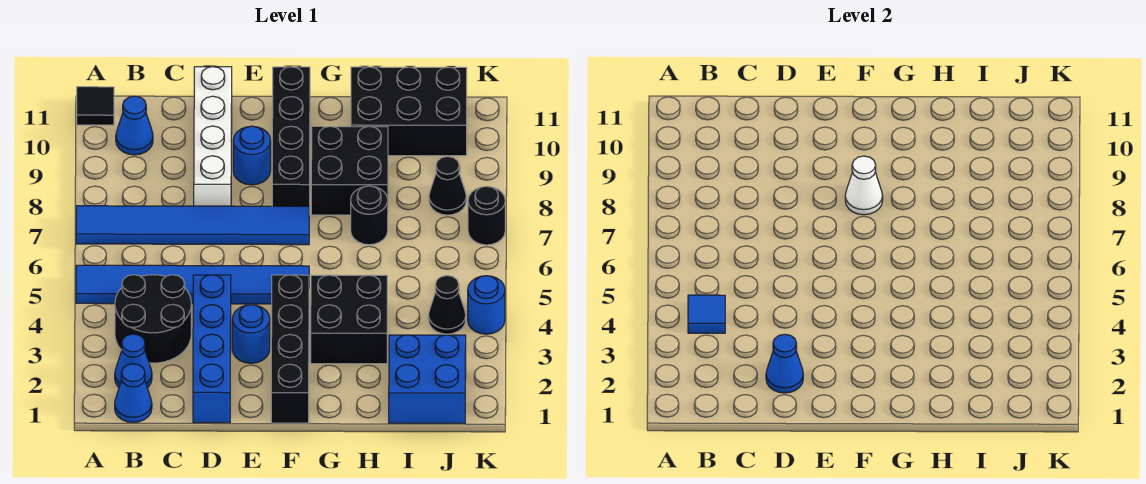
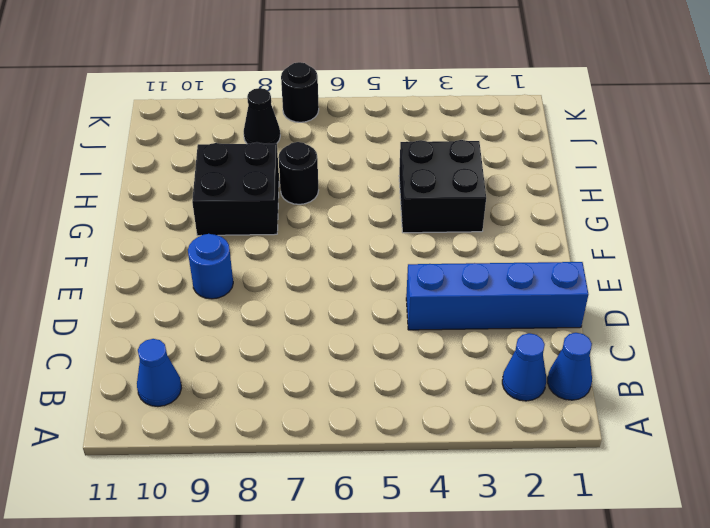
none -> blue tile A5:F5 level 1
none -> blue tile A7:F7 level 1
none -> black tile A11 level 1

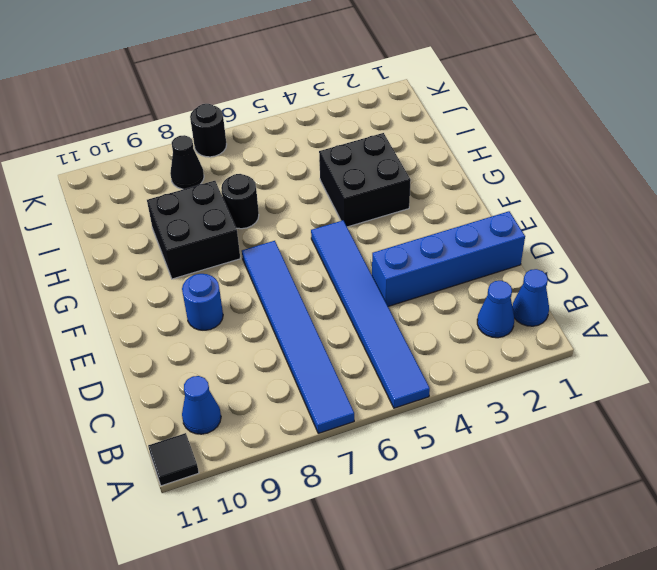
none -> black round brick B3:C4 level 1
none -> white brick D8:D11 level 1
none -> blue round brick E3 level 1

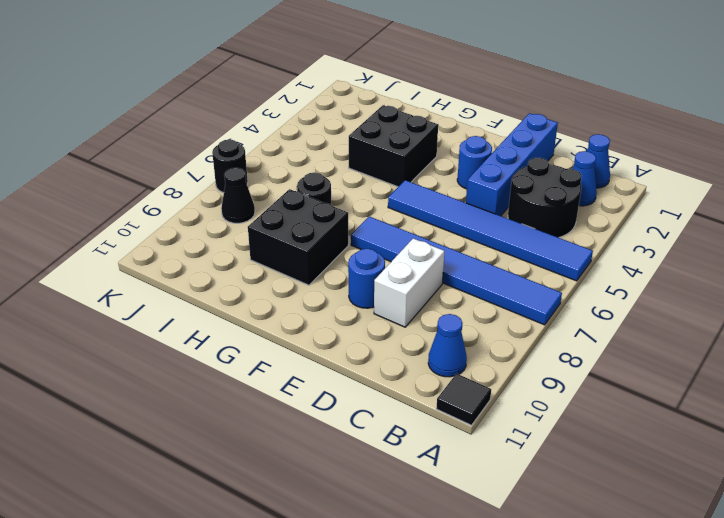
white brick D8:D9 level 1 -> white brick D8:D11 level 1
none -> black brick F1:F4 level 1
none -> black brick F8:F11 level 1
none -> black brick H10:J11 level 1

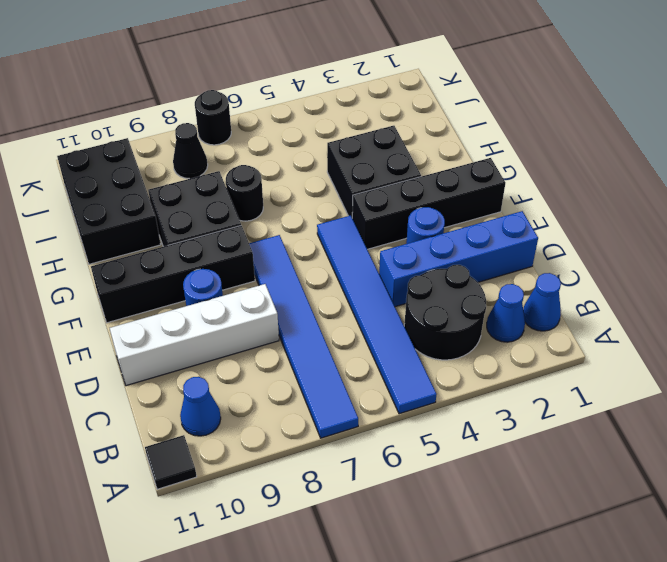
none -> blue brick I1:J2 level 1
none -> black cone J4 level 1
none -> blue round brick K4 level 1

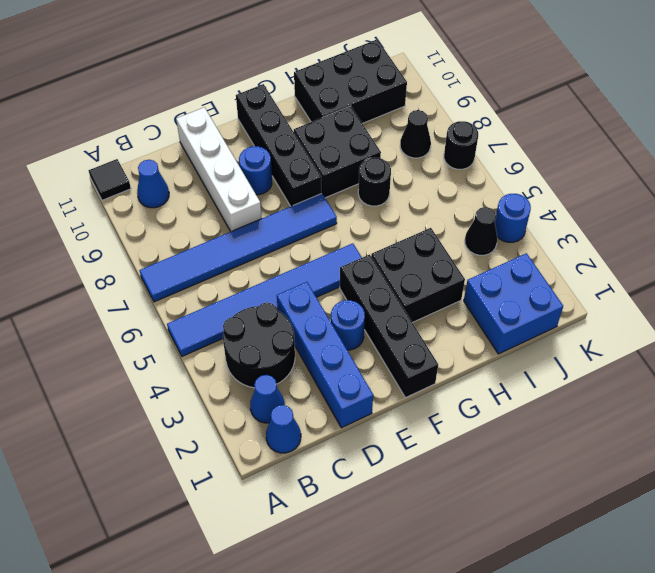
none -> blue tile B4 level 2
none -> blue cone D2 level 2
none -> white cone F8 level 2

